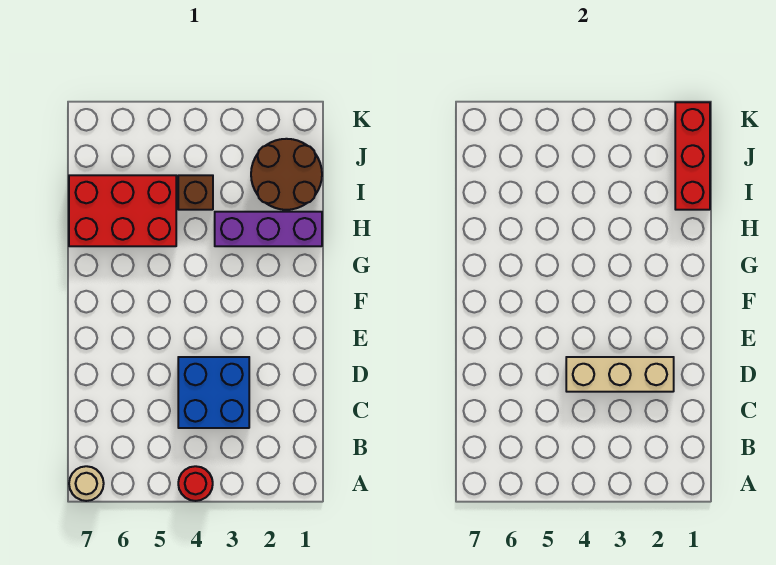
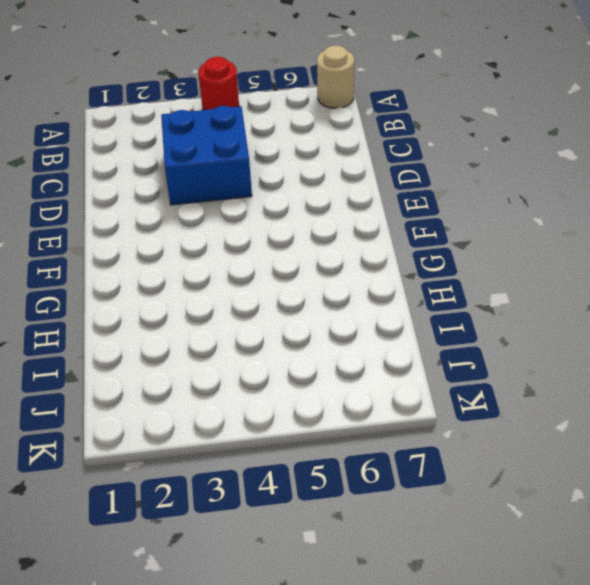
none -> purple brick H1:H3 level 1
none -> red brick H5:I7 level 1

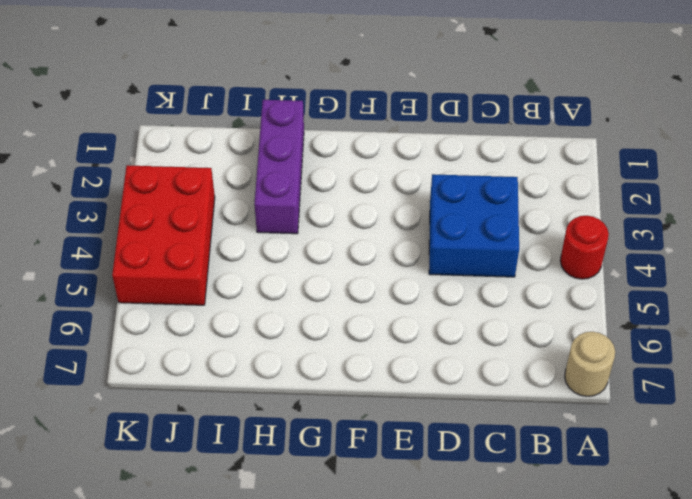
red brick J3:K5 level 1 -> red brick H5:I7 level 1
none -> brown round brick I1:J2 level 1
none -> brown brick I4 level 1

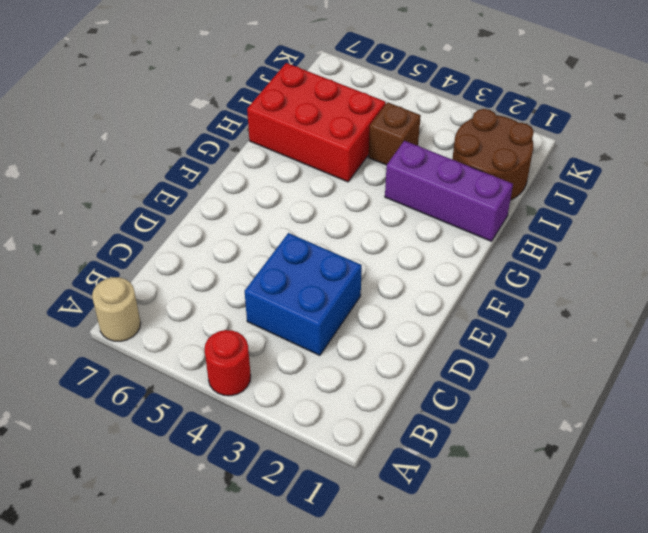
none -> tan brick D2:D4 level 2
none -> red brick I1:K1 level 2

